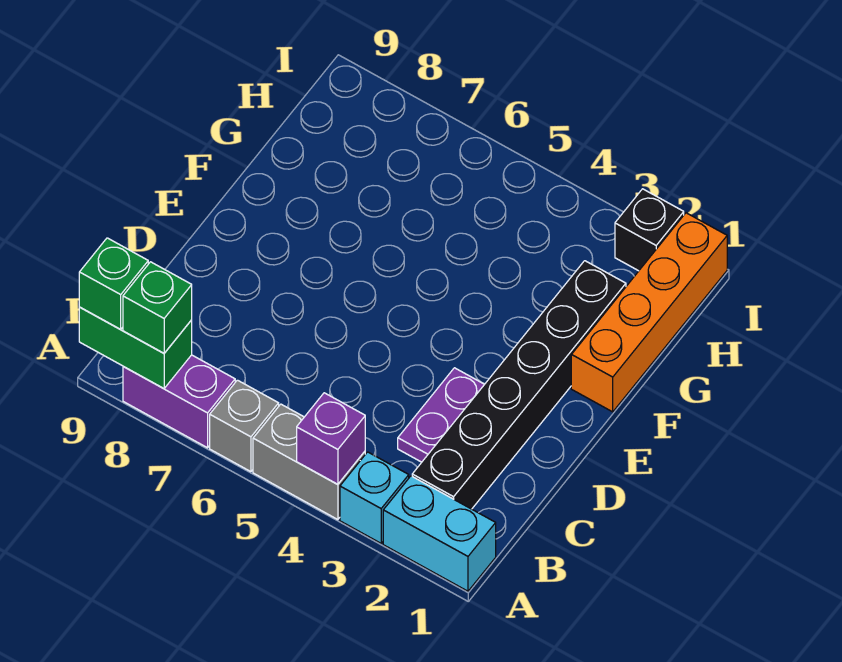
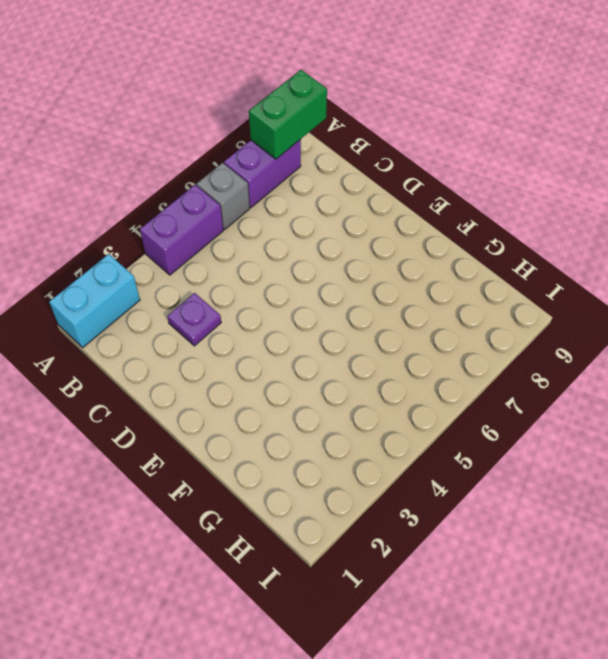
purple brick A4:A5 level 1 -> grey brick A4:A5 level 1
purple plate C3 level 1 -> purple plate C3:D3 level 1
none -> cyan brick A3 level 1
none -> black brick B2:G2 level 1
none -> orange brick F1:I1 level 1

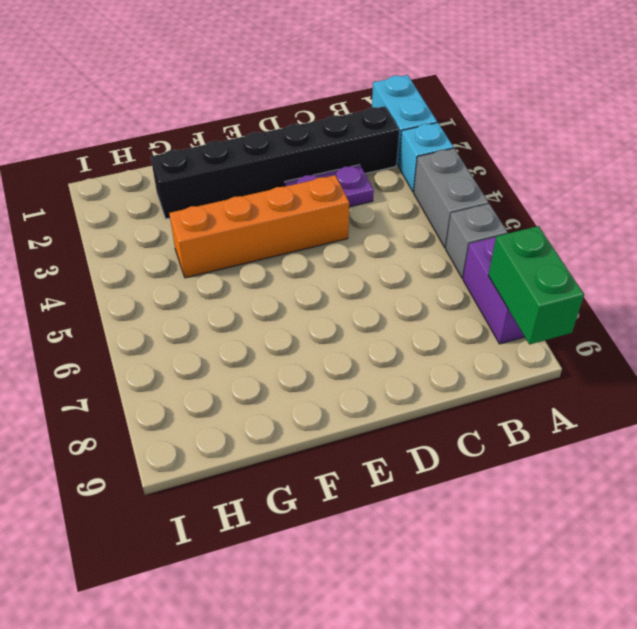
orange brick D4:G4 level 1 -> orange brick F1:I1 level 1
none -> black brick I2 level 1
none -> purple brick A4 level 2
none -> green brick A8 level 3

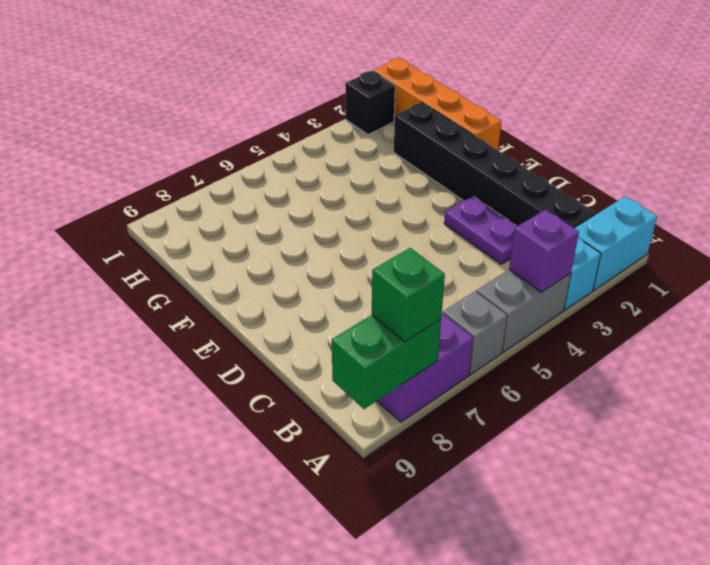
none -> green brick A9 level 3

